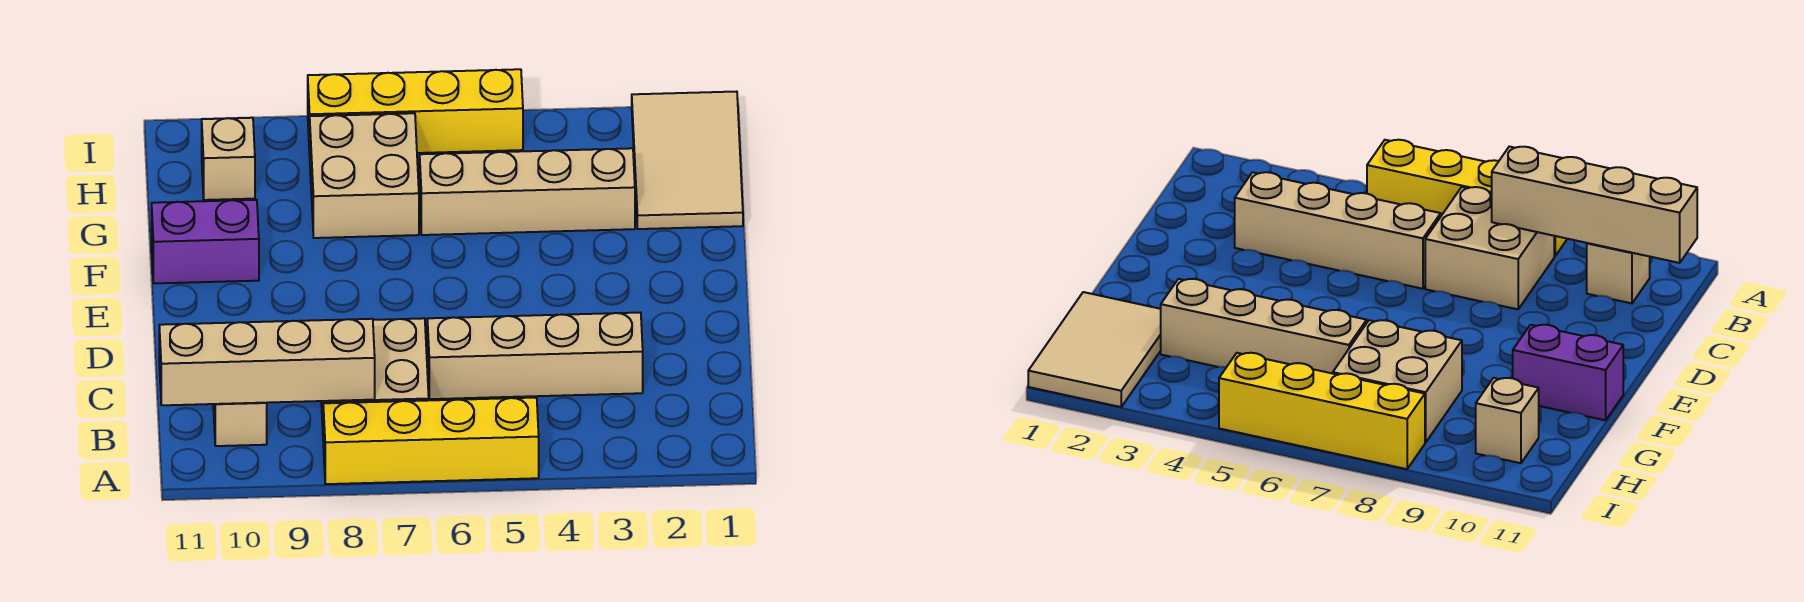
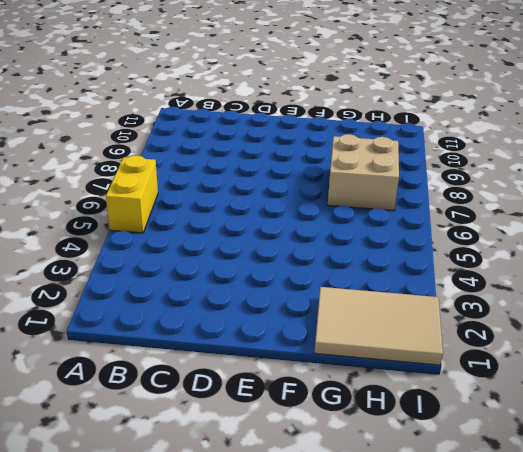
yellow brick A5:A6 level 1 -> yellow brick A5:A8 level 1
none -> tan brick B7:C8 level 1
none -> tan brick B10 level 1

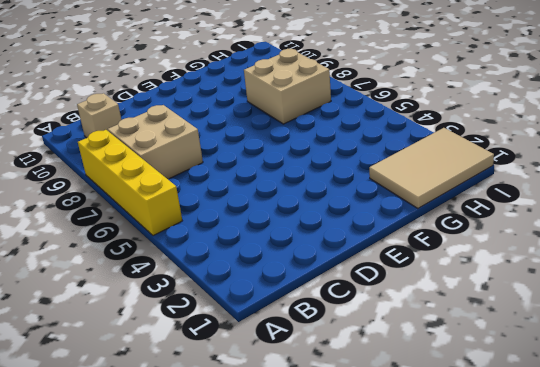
none -> tan brick C3:C6 level 1
none -> purple brick F10:F11 level 1

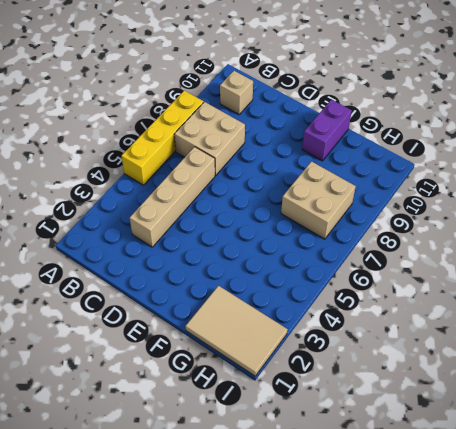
none -> tan brick G3:G6 level 1
none -> tan brick H10 level 1

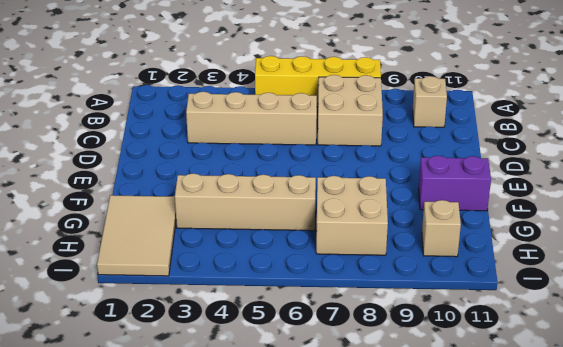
none -> yellow brick I5:I8 level 1
none -> tan brick B8:B11 level 2

